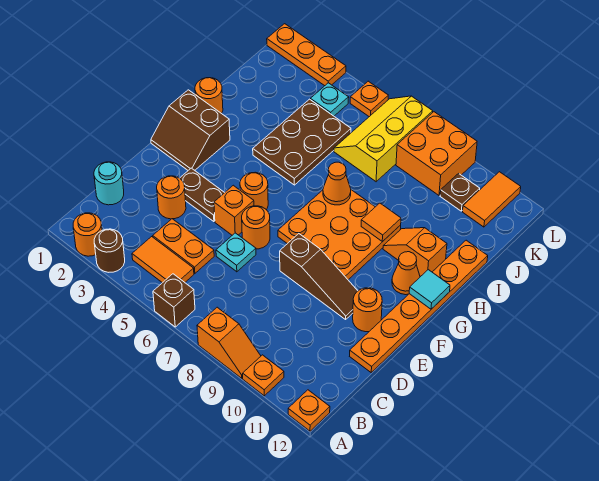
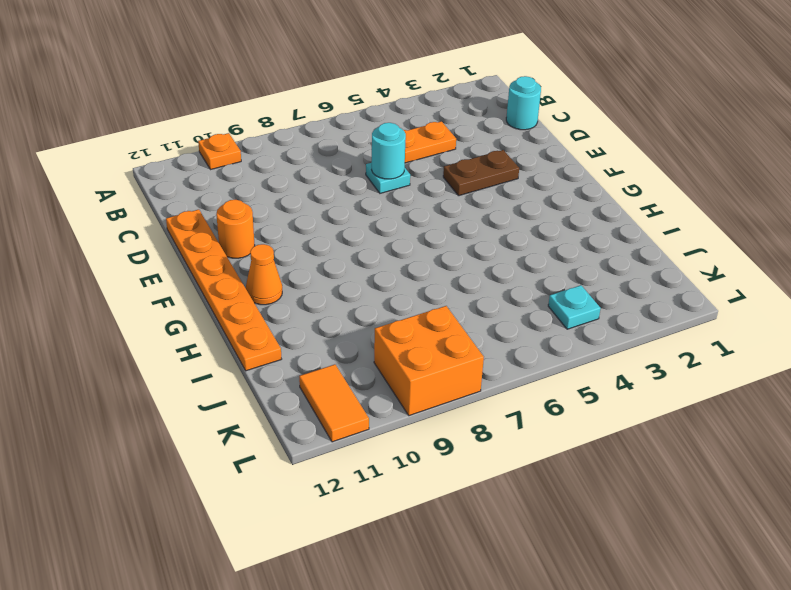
cyan round brick D6 level 2 -> none
none -> orange round brick A2 level 1
none -> brown round brick A3 level 1
none -> brown brick A6 level 1
none -> orange slope A8:A9 level 1 top 8

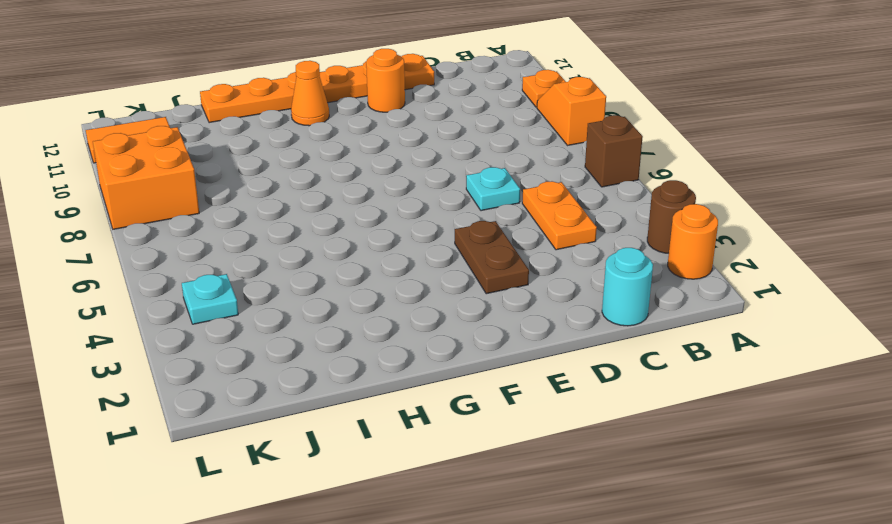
none -> orange plate A12 level 1
none -> orange tile B4:B5 level 1
none -> orange round brick D3 level 1
none -> orange brick E5 level 1

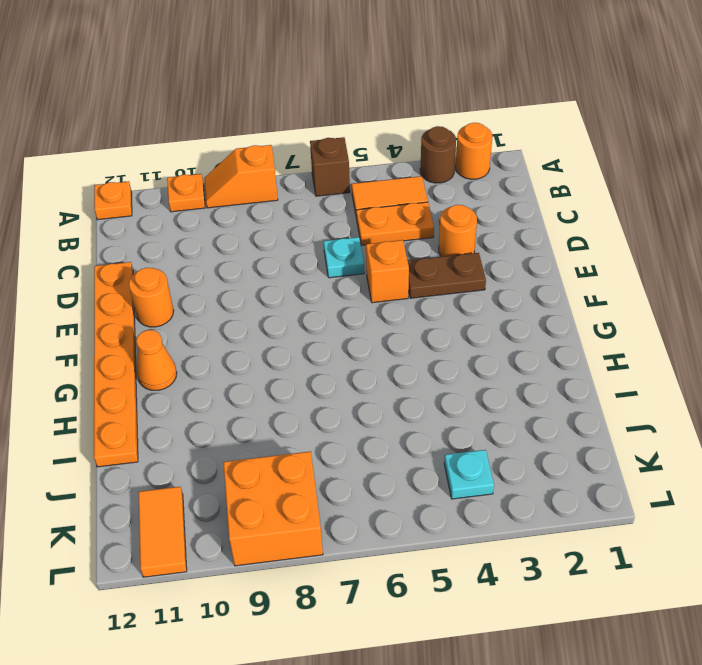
none -> cyan round brick C1 level 1
none -> orange round brick E6 level 1
none -> brown slope E8:E10 level 1 top 8
none -> brown slope F1:G2 level 1 top G

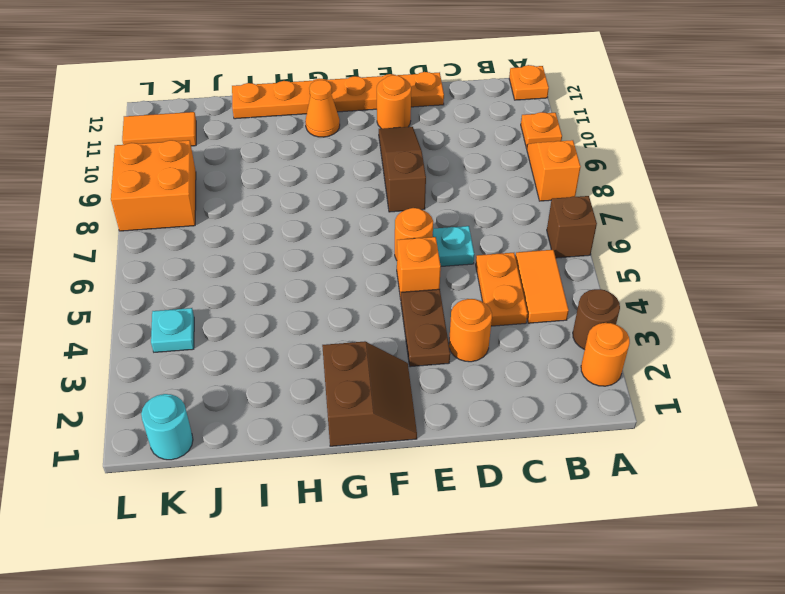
cyan round brick K1 level 1 -> cyan round brick C1 level 1
none -> orange round brick F5 level 1
none -> orange plate F7:H9 level 1
none -> orange round brick H1 level 1
none -> brown plate H4:J5 level 1

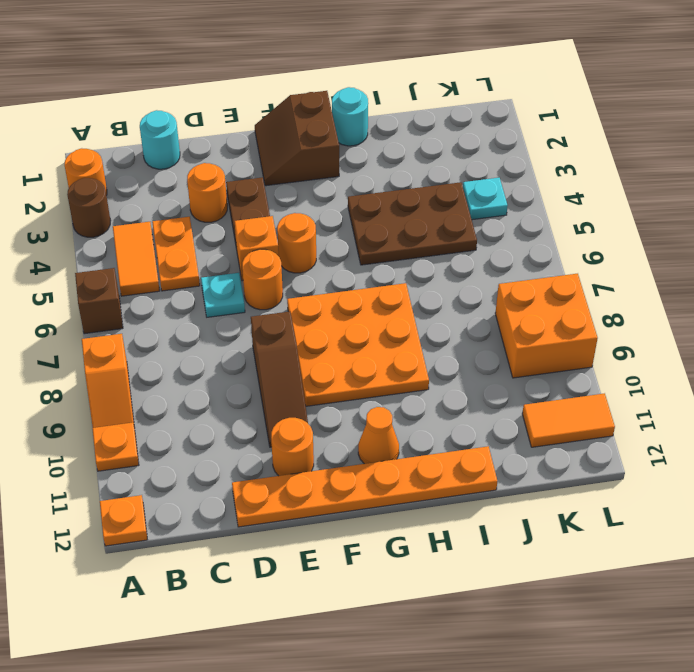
cyan round brick H1 level 1 -> orange round brick H1 level 1
none -> orange slope H10:H11 level 1 top 11
none -> yellow slope J6:L7 level 1 top 7
none -> brown plate K10 level 1
none -> orange plate L1:L3 level 1

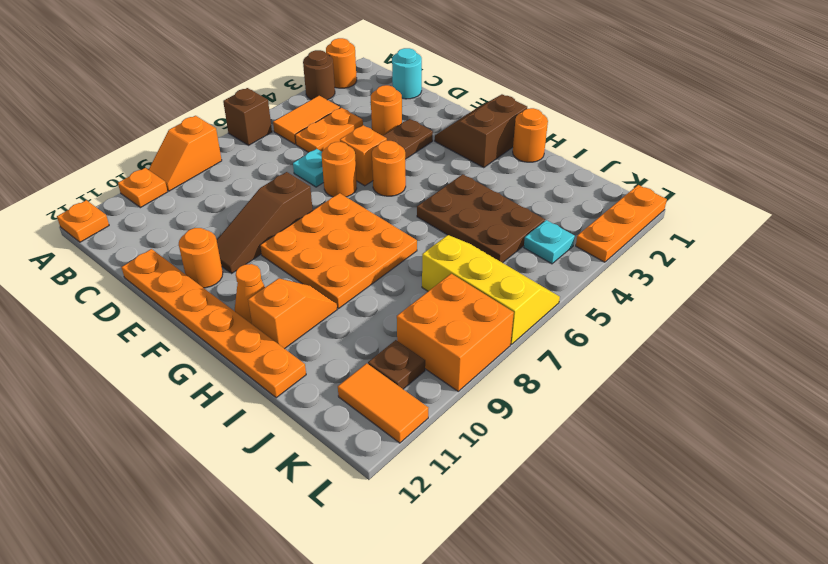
none -> orange plate L5 level 1
none -> cyan tile G12 level 2
none -> orange cone H7 level 2
none -> orange tile H9 level 2

